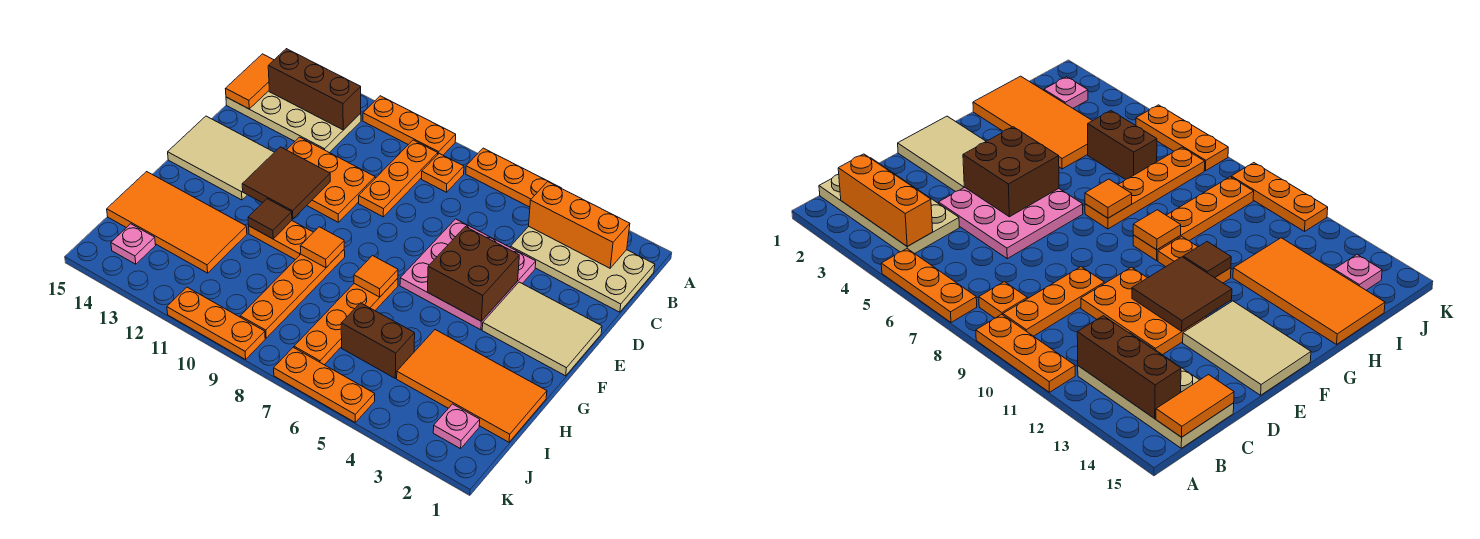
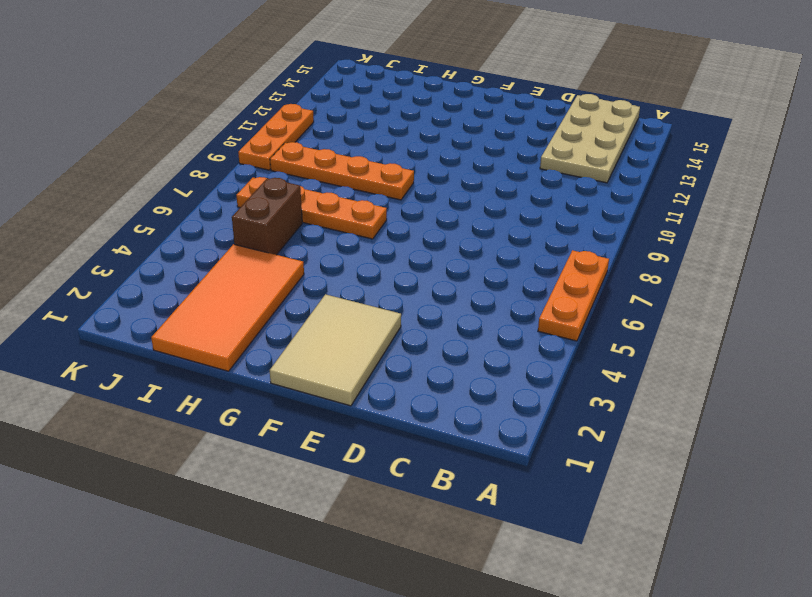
none -> orange plate A9:A11 level 1
none -> tan plate B1:C4 level 1
none -> orange plate B8 level 1

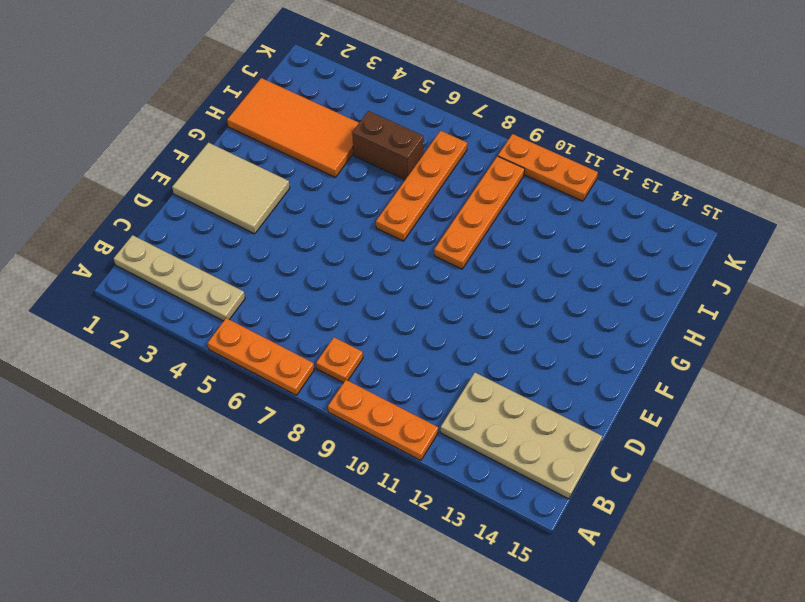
tan plate B1:B4 level 1 -> tan plate B1:C4 level 1
none -> orange plate B9:D9 level 1
none -> pink plate D4:F6 level 1
none -> orange plate D10:E12 level 1

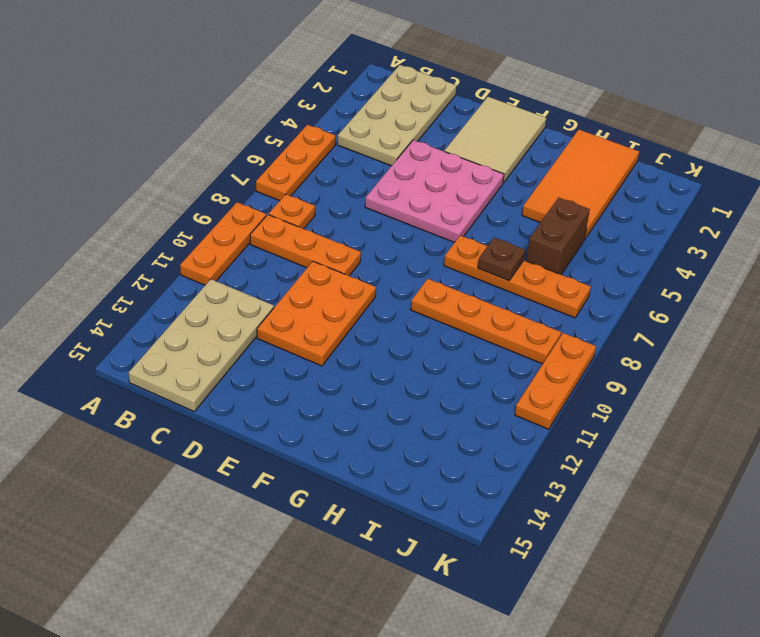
brown plate H7 level 2 -> none
none -> tan tile E13:F15 level 1
none -> orange plate G10:G11 level 1
none -> orange tile H12:I15 level 1

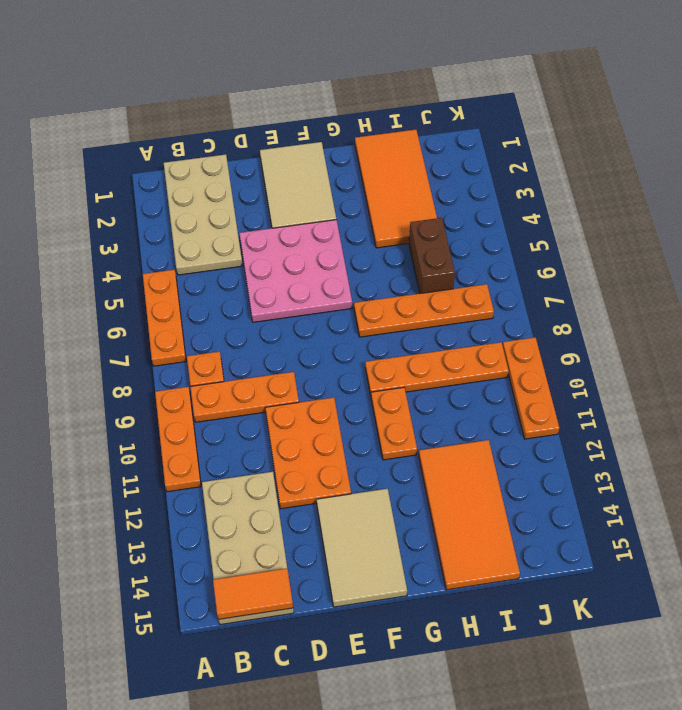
none -> pink plate J2 level 1
none -> pink plate J14 level 1
none -> orange plate K5:K7 level 1

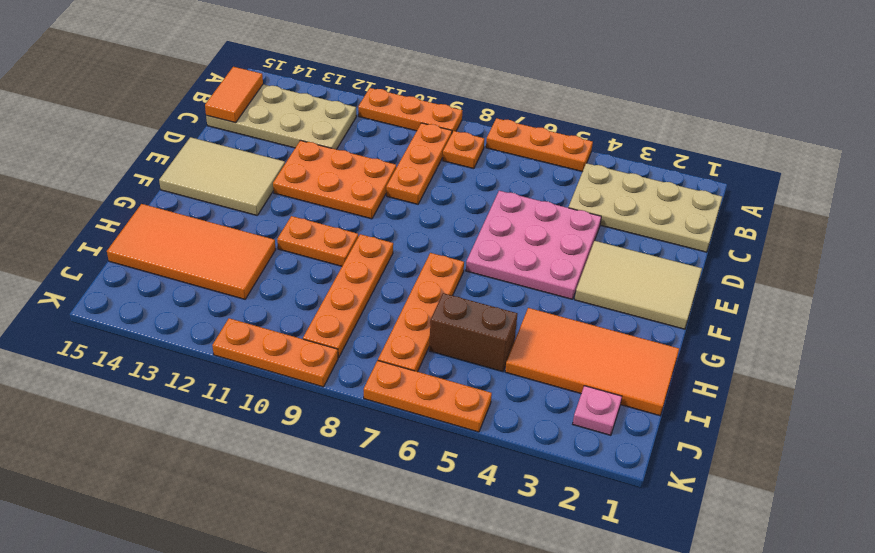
none -> pink plate J14 level 1
none -> orange brick B2:B4 level 2
none -> brown brick B12:B14 level 2

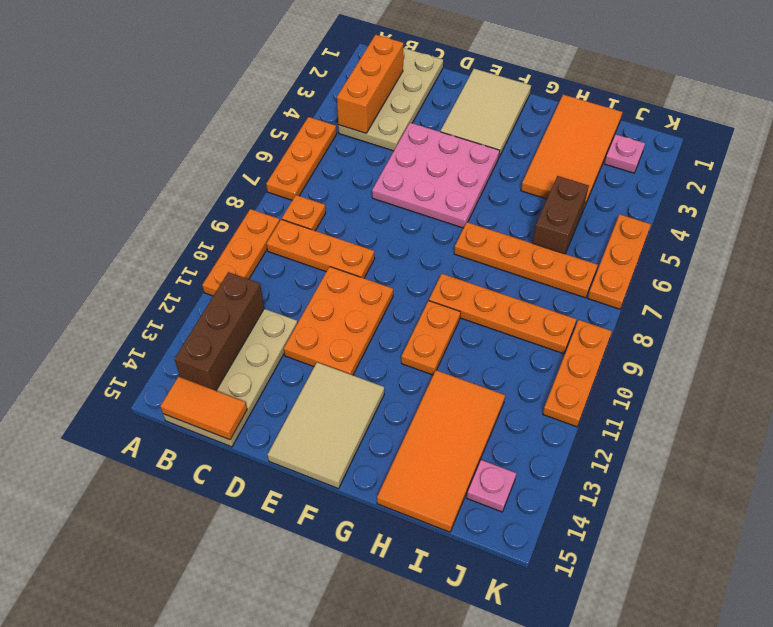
none -> brown brick E4:F5 level 2
none -> brown tile E11:F12 level 2
none -> orange tile G7 level 2

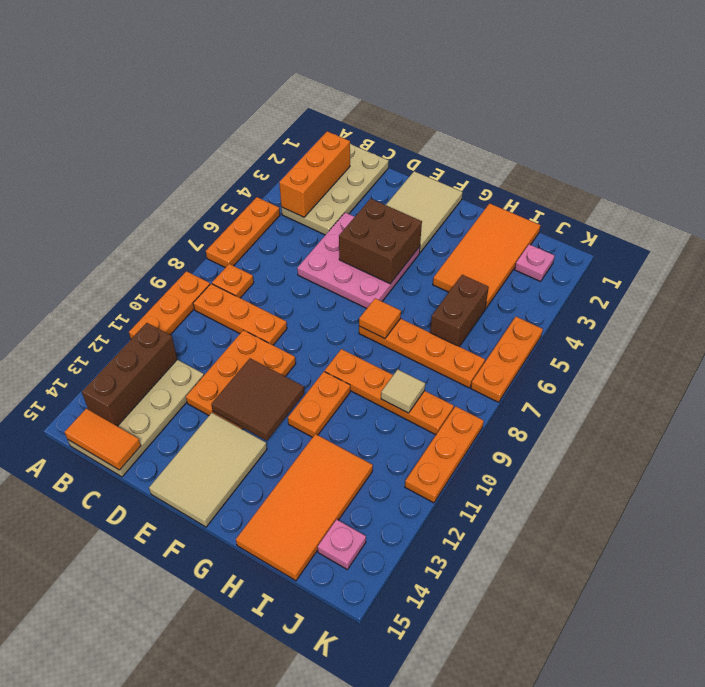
tan tile I9 level 2 -> none
none -> orange tile G9 level 2
none -> brown tile G11 level 2

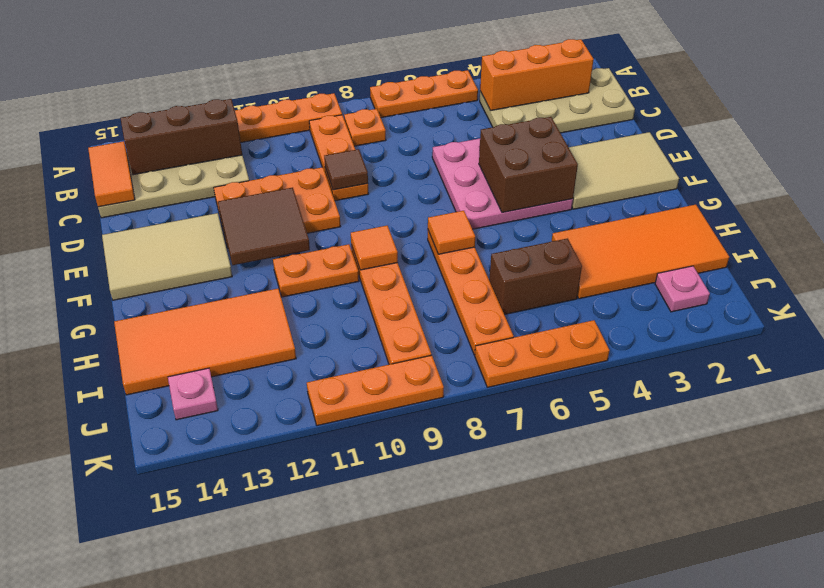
brown tile D9 level 2 -> brown tile G11 level 2

